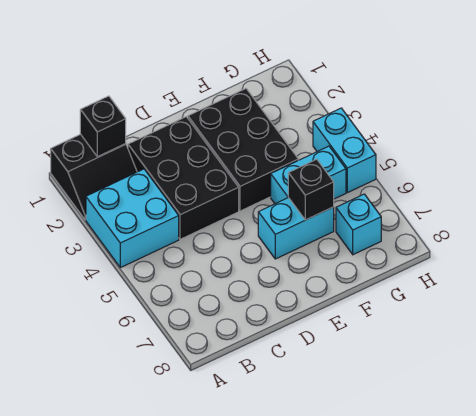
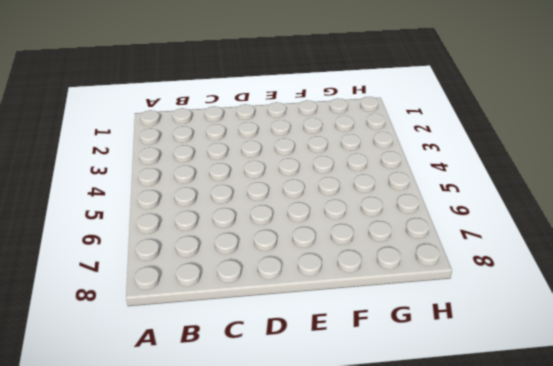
none -> black slope A1:B2 level 1 top 1
none -> cyan brick A3:B4 level 1

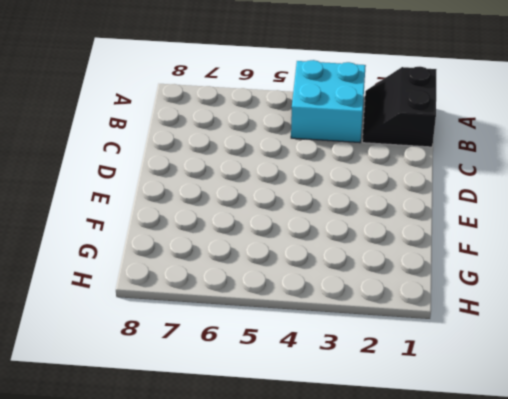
none -> black brick C2:D4 level 1
none -> black brick E2:F4 level 1

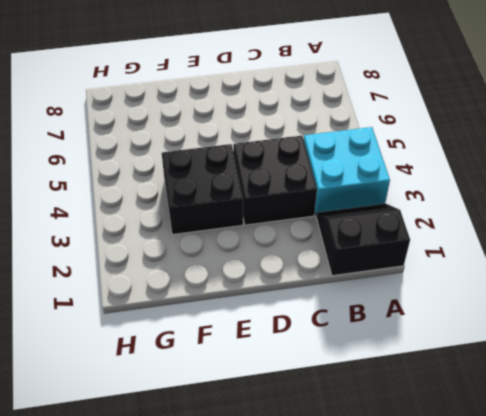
black brick C3:D4 level 1 -> black brick C2:D4 level 1
black brick E3:F4 level 1 -> black brick E2:F4 level 1
none -> cyan brick E6:F6 level 1
none -> cyan brick F5:G5 level 1

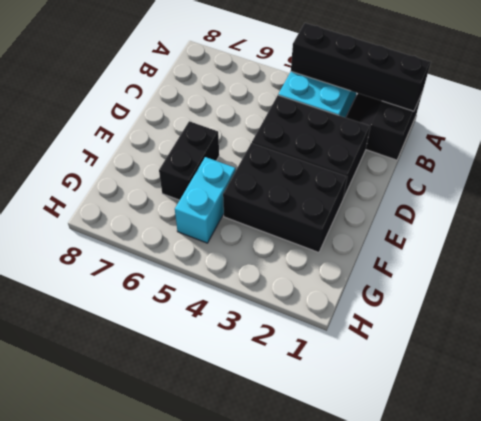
black brick A1:A4 level 2 -> none
black brick E6:F6 level 1 -> cyan brick E6:F6 level 1
none -> cyan brick G7 level 1
none -> cyan brick H4:H5 level 1

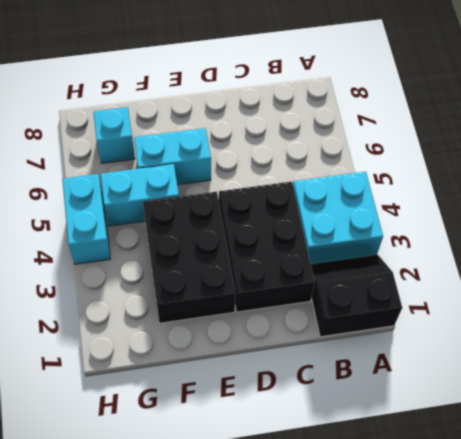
none -> black brick B1 level 2
none -> black brick F6 level 2

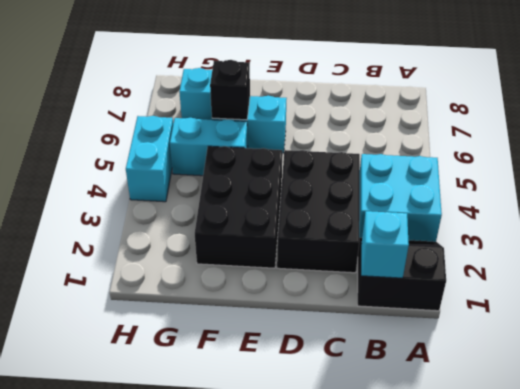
cyan brick B1 level 2 -> black brick B1 level 2

